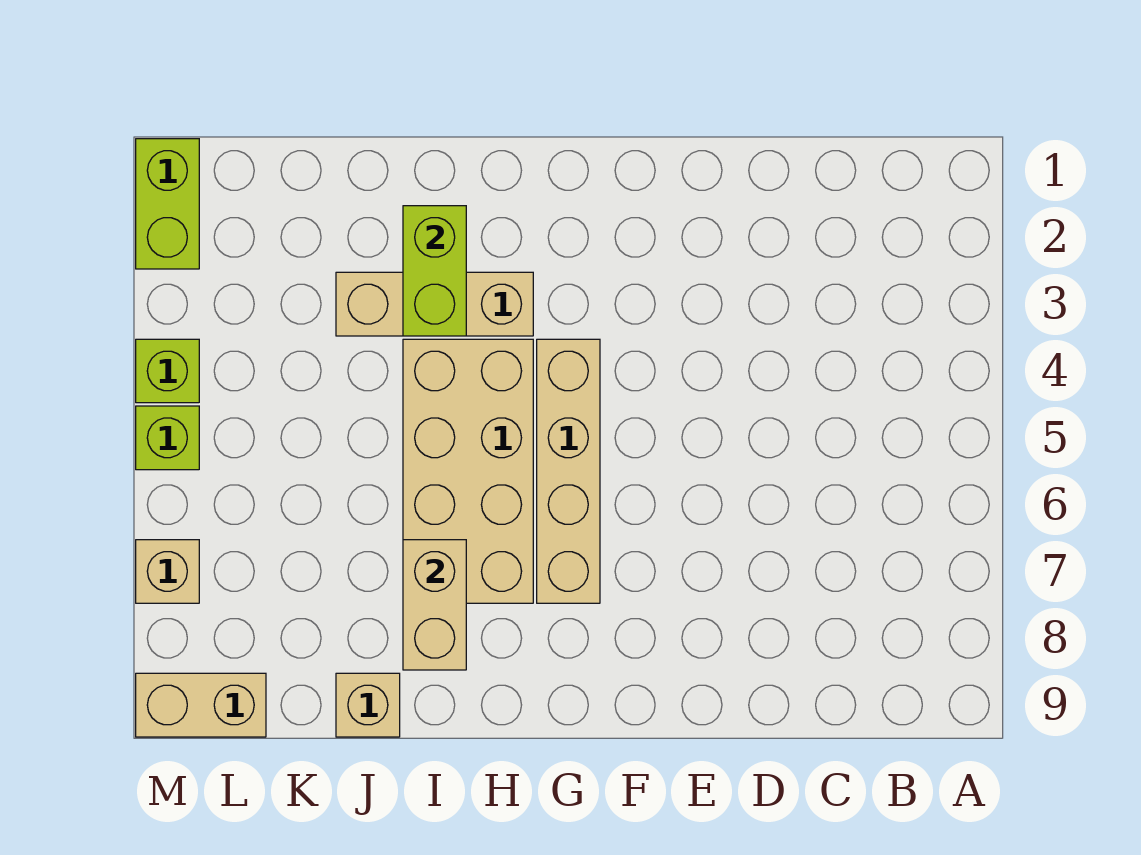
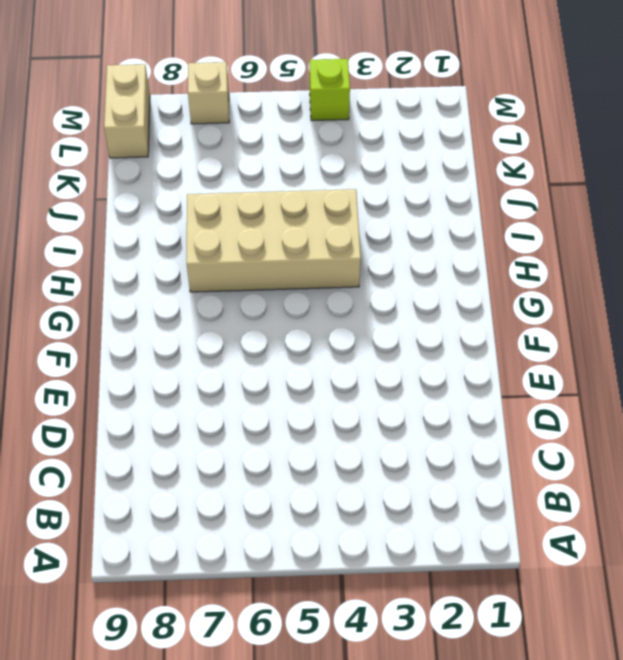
none -> tan brick G4:G7 level 1
none -> tan brick H3:J3 level 1

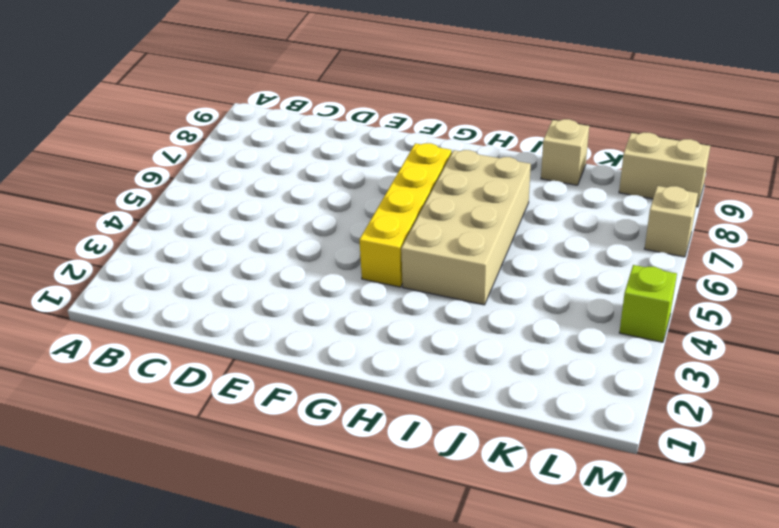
yellow brick G4:G7 level 1 -> tan brick G4:G7 level 1
none -> tan brick H3:J3 level 1
none -> lime brick M1:M2 level 1

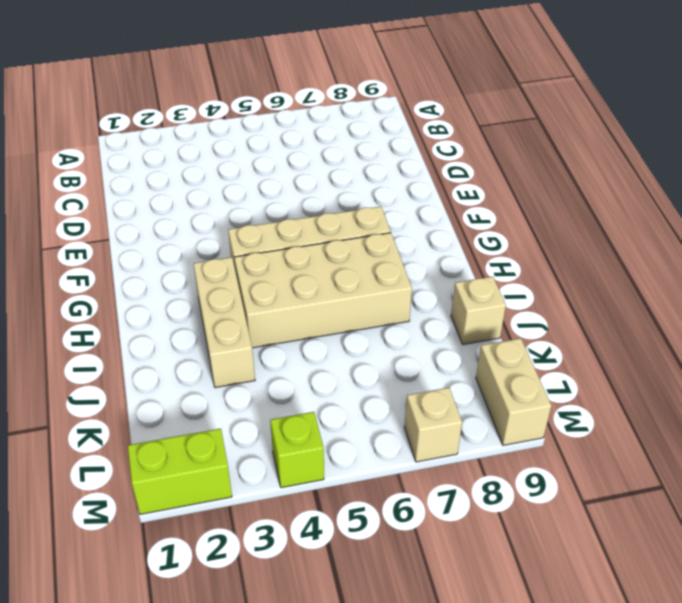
none -> lime brick M5 level 1
none -> lime brick I2:I3 level 2

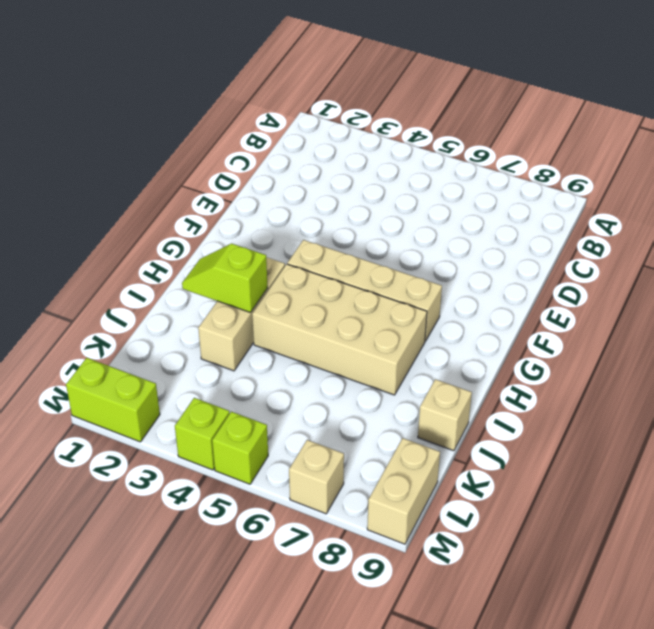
lime slope I2:I3 level 2 top 3 -> lime brick I2:I3 level 2
none -> tan brick I7:I8 level 2

